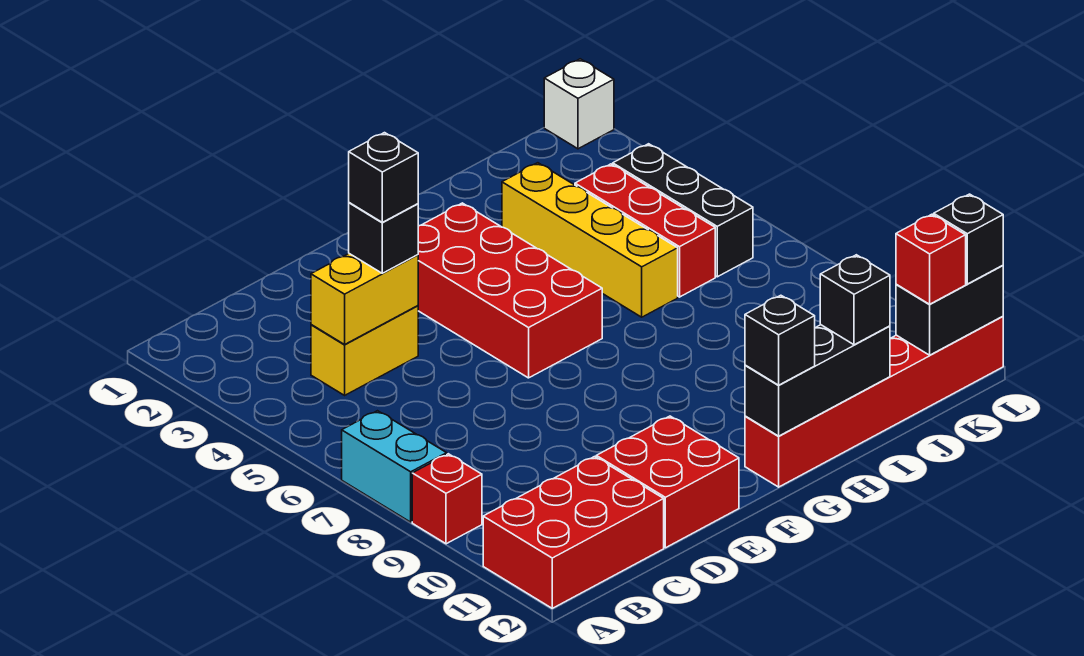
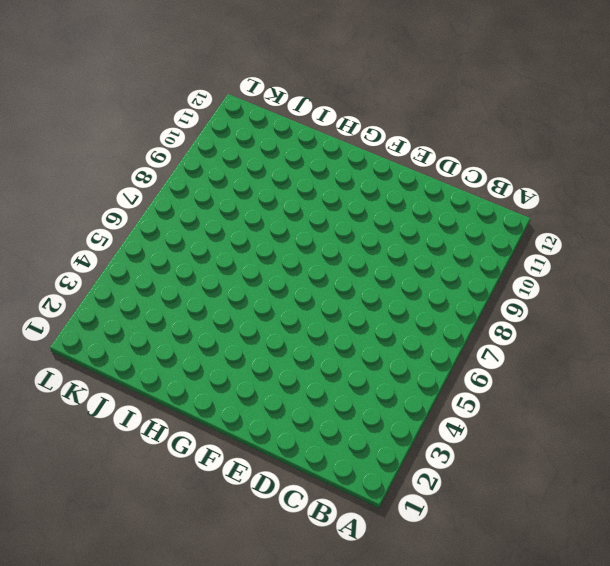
none -> cyan brick A7:A8 level 1
none -> red brick A9 level 1
none -> red brick A11:C12 level 1

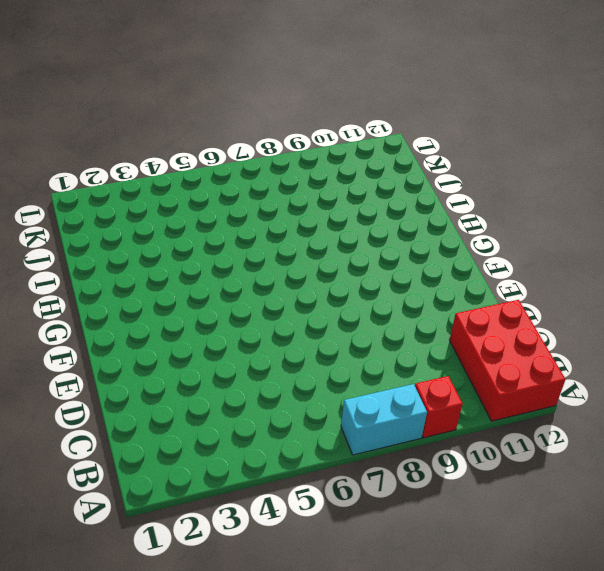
none -> yellow brick C4:D4 level 1
none -> red brick D11:E12 level 1
none -> red brick F3:G6 level 1

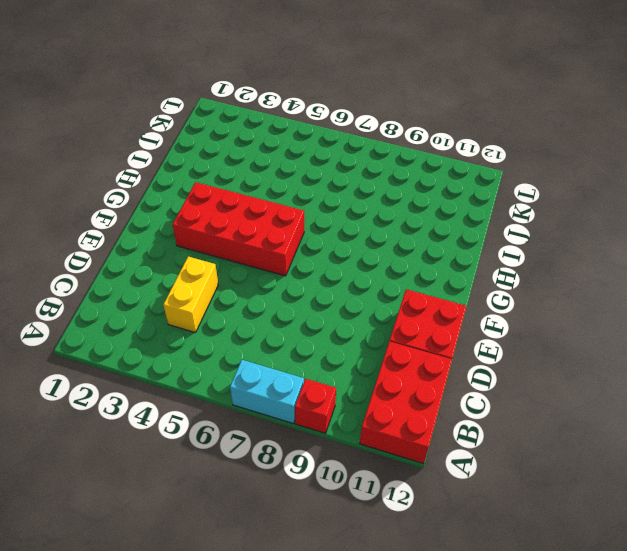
none -> red brick G12:L12 level 1
none -> yellow brick I3:I6 level 1
none -> red brick J4:J6 level 1

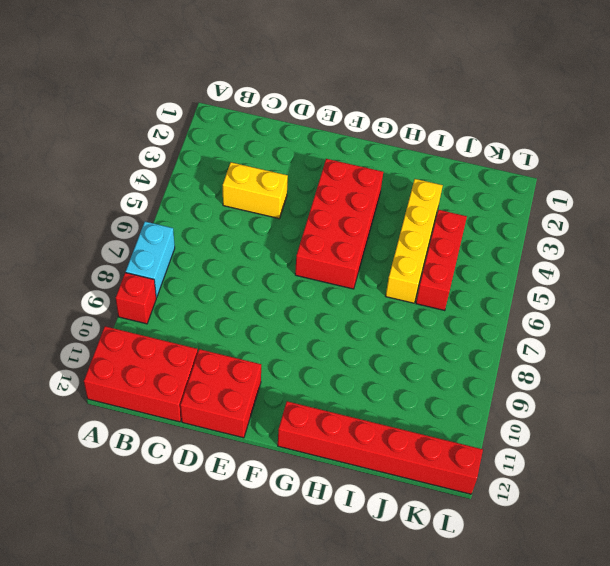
none -> black brick K4:K6 level 1
none -> white brick L1 level 1
none -> yellow brick C4:D4 level 2

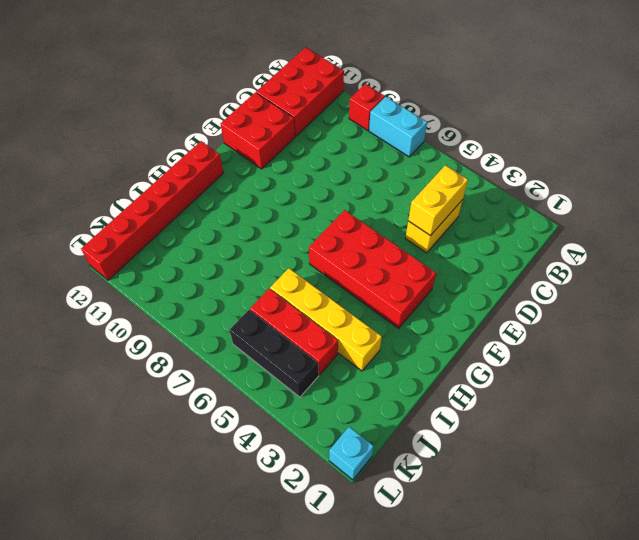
cyan brick L1 level 1 -> white brick L1 level 1
none -> black brick G12:I12 level 2
none -> black brick K12:L12 level 2
none -> black brick D4 level 3

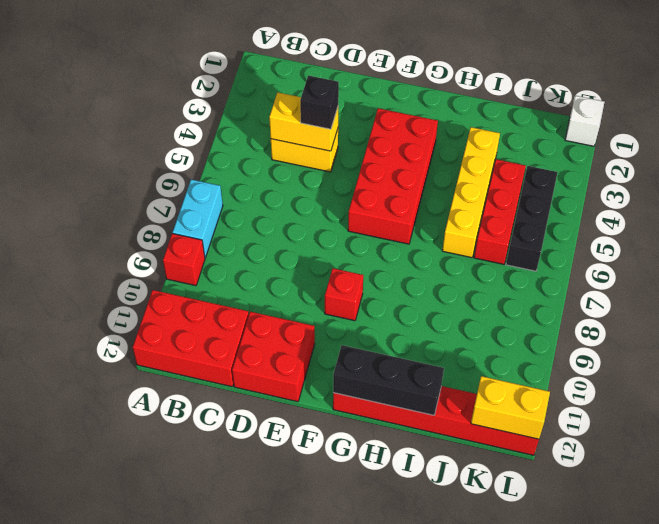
red brick F9 level 1 -> red brick K12 level 3
yellow brick K12:L12 level 2 -> black brick K12:L12 level 2
none -> black brick G12 level 3
none -> black brick I12 level 3
none -> black brick L12 level 3

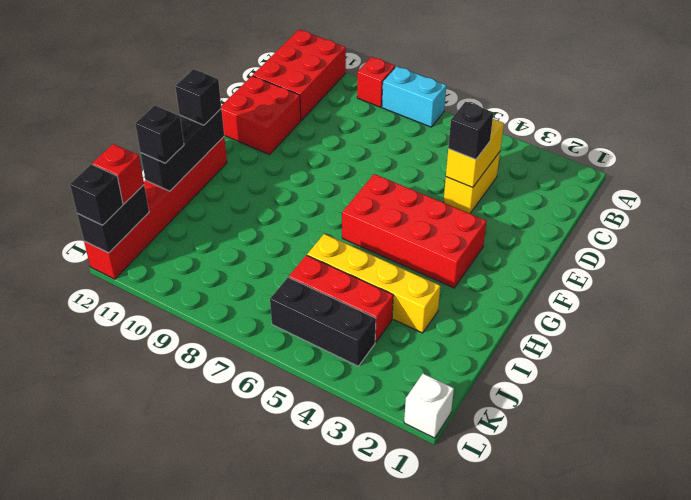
none -> black brick D4 level 4

